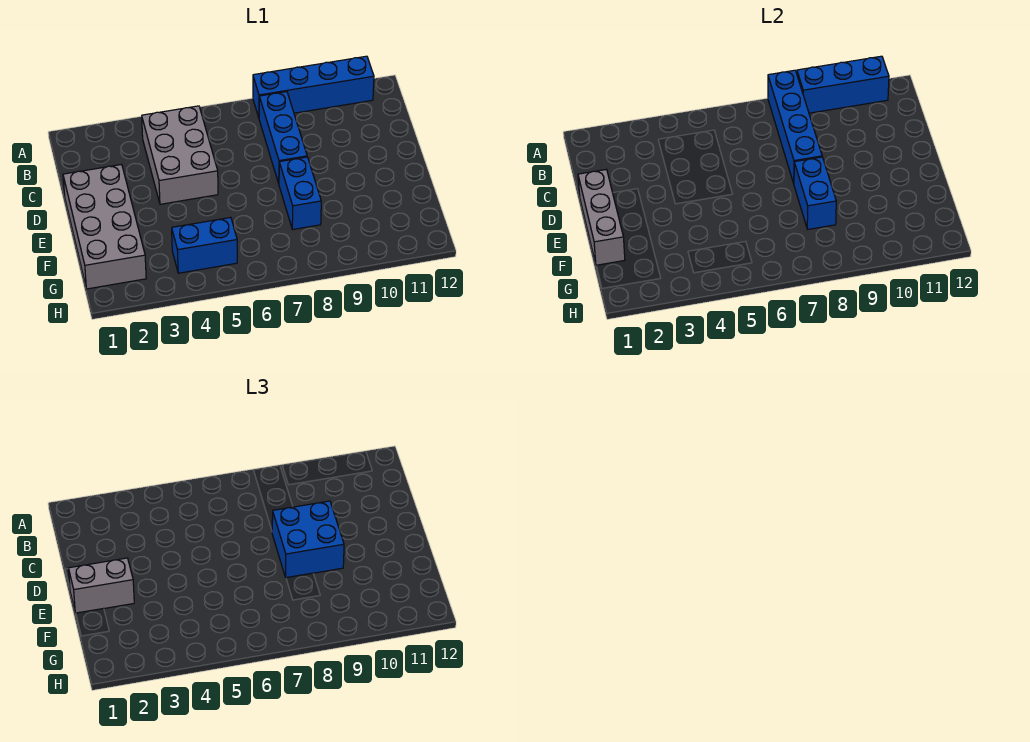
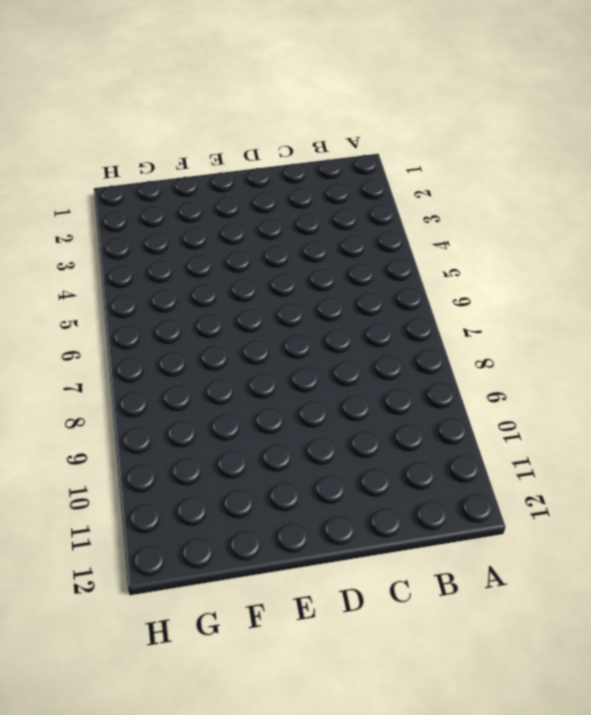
none -> blue brick A8:A11 level 1
none -> grey brick B4:D5 level 1
none -> blue brick B8:D8 level 1

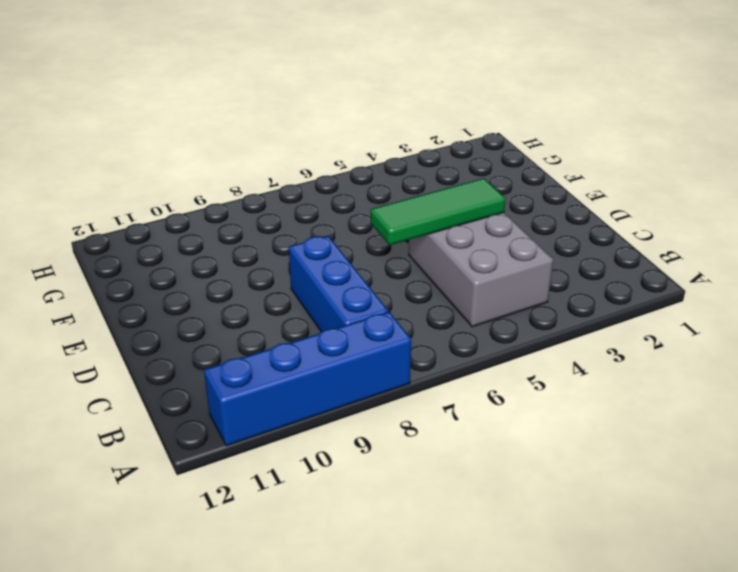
green tile D4:D6 level 2 -> none
none -> grey brick D1:G2 level 1
none -> blue brick E8:F8 level 1
none -> blue brick G4:G5 level 1

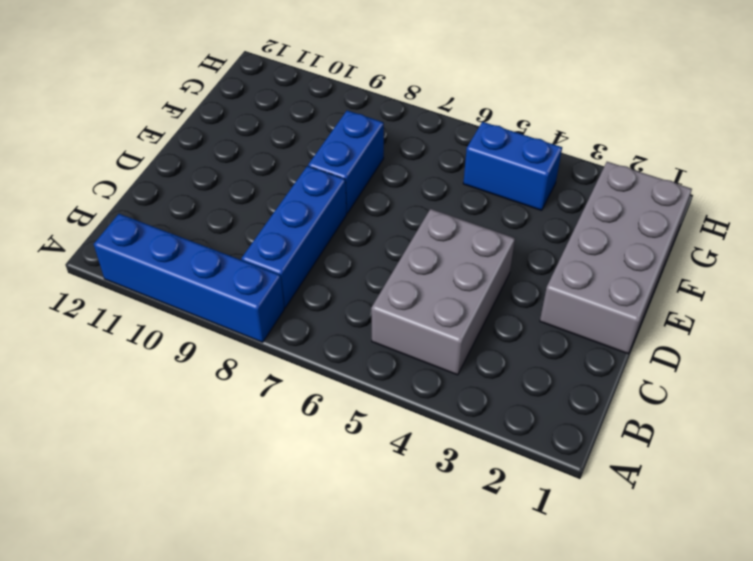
none -> blue brick A8:D8 level 2
none -> blue brick A9:A11 level 2
none -> grey brick D1:F1 level 2

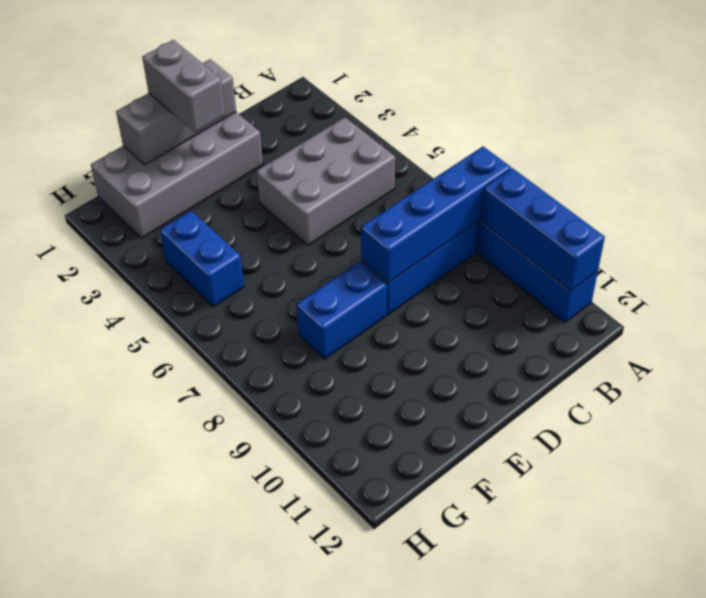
none -> blue brick E8:F8 level 2
none -> blue brick D8:E9 level 3

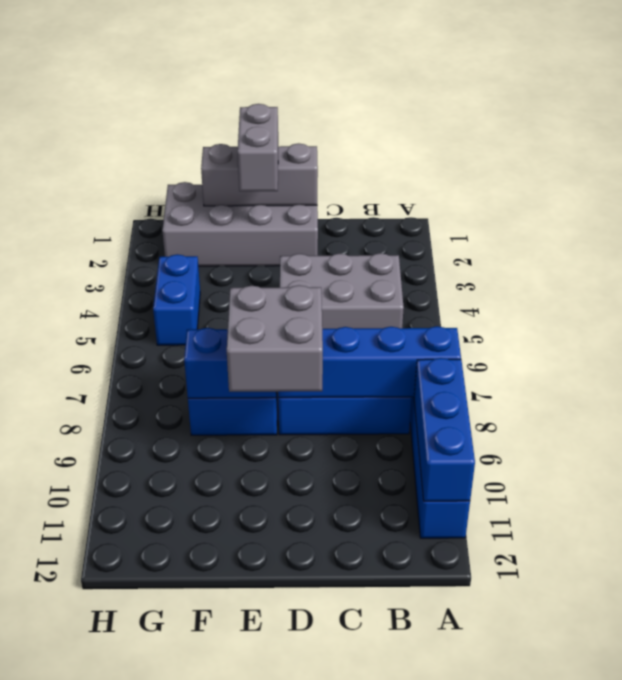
grey brick D8:E9 level 3 -> blue brick D8:E9 level 3

